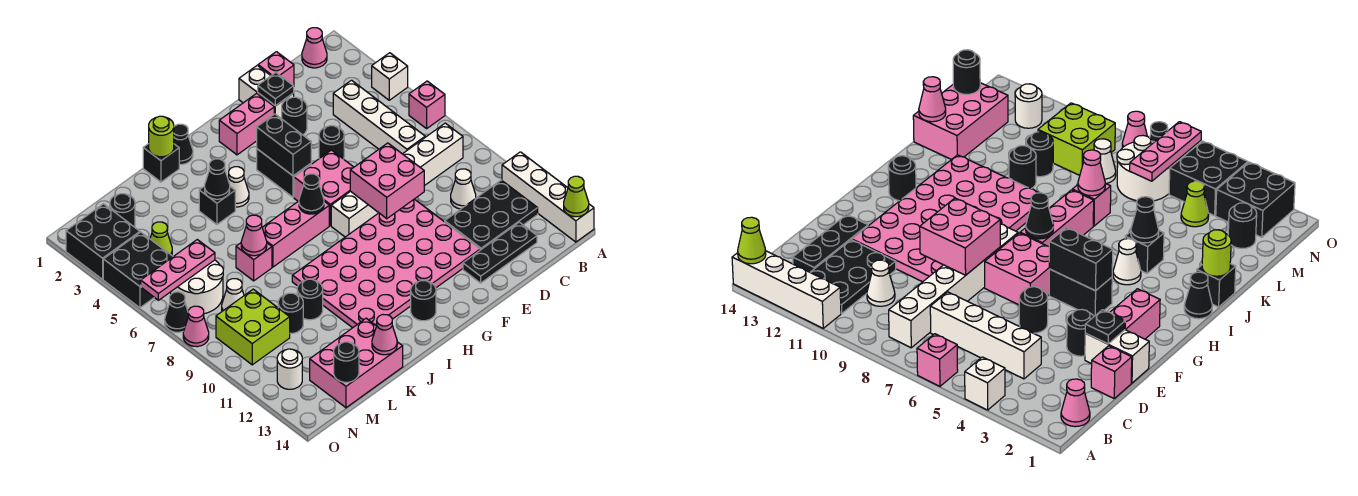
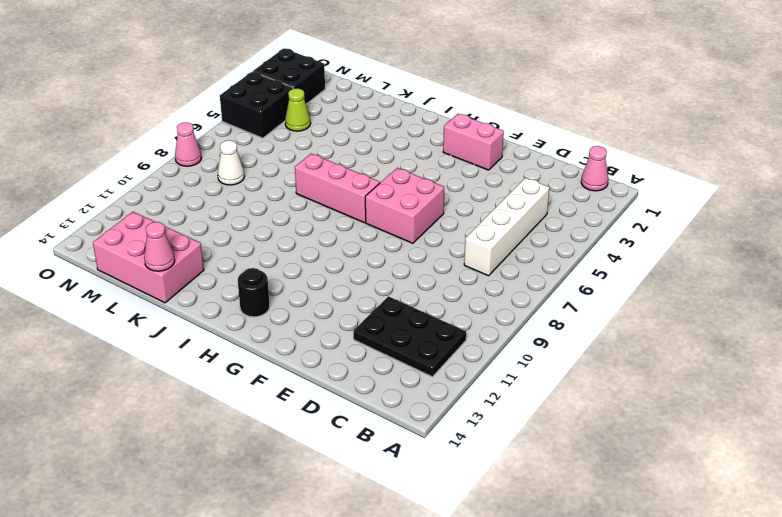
none -> white brick A4 level 1
none -> pink brick A6 level 1
none -> white brick A11:A14 level 1
none -> white brick B8:G8 level 1

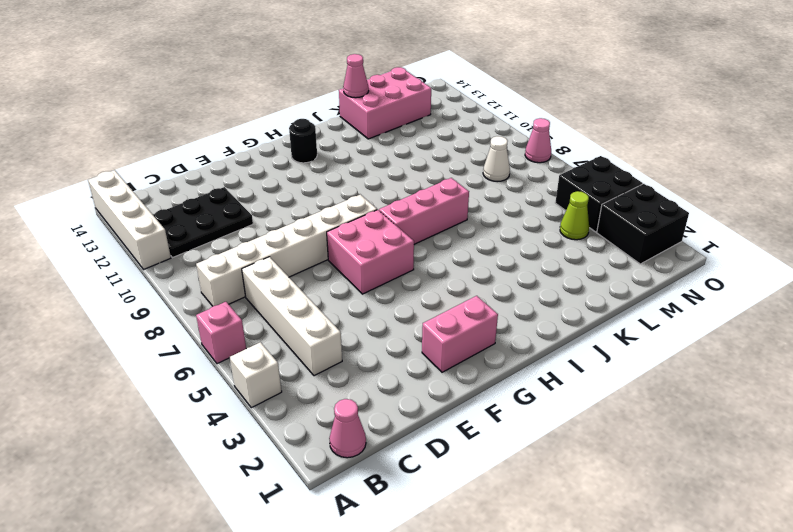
none -> white cone C10 level 1
none -> black plate C13:E13 level 1
none -> pink brick D1 level 1
none -> white brick E1:E2 level 1

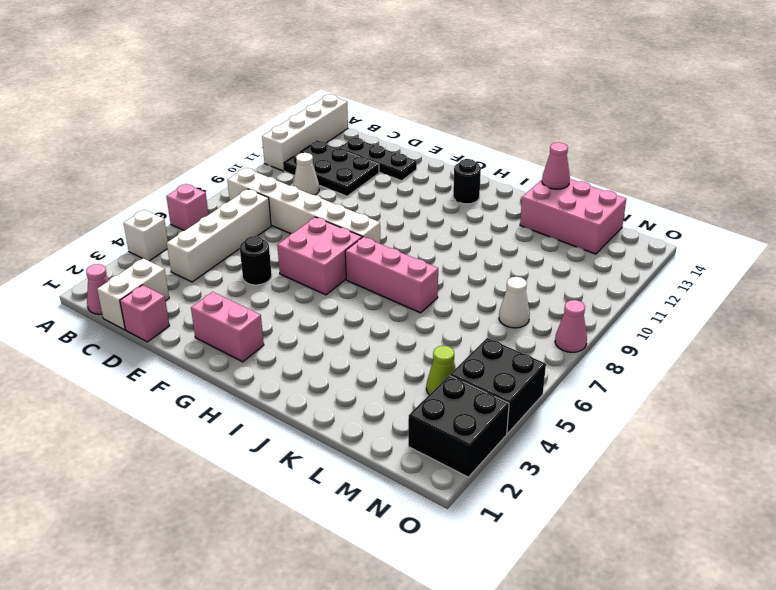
white brick C1:C2 level 1 -> white brick E1:E2 level 1
none -> black round brick E3 level 1
none -> pink plate E9:J12 level 1
none -> black brick G4:G5 level 1
none -> black cone I1 level 1

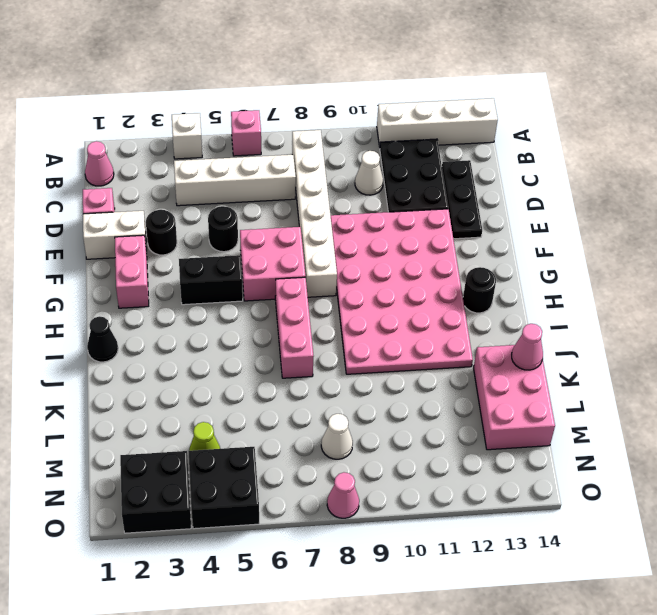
none -> white cone I4 level 1
none -> black brick J1 level 1
none -> black brick J4 level 1
none -> pink brick K7 level 1

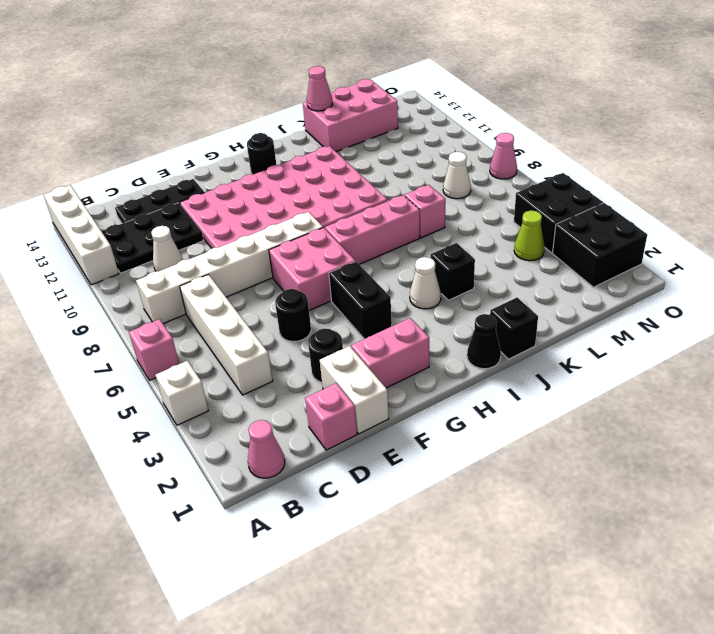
none -> black round brick K10 level 1
none -> black round brick L10 level 1
none -> black round brick M2 level 1
none -> white round brick M6:N7 level 1

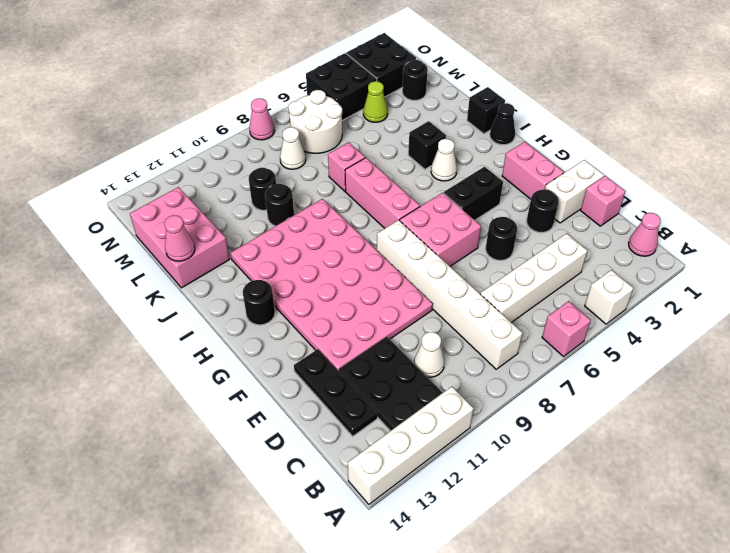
none -> lime brick M9:N10 level 1
none -> white round brick N12 level 1
none -> black cone O7 level 1
none -> lime cone A14 level 2

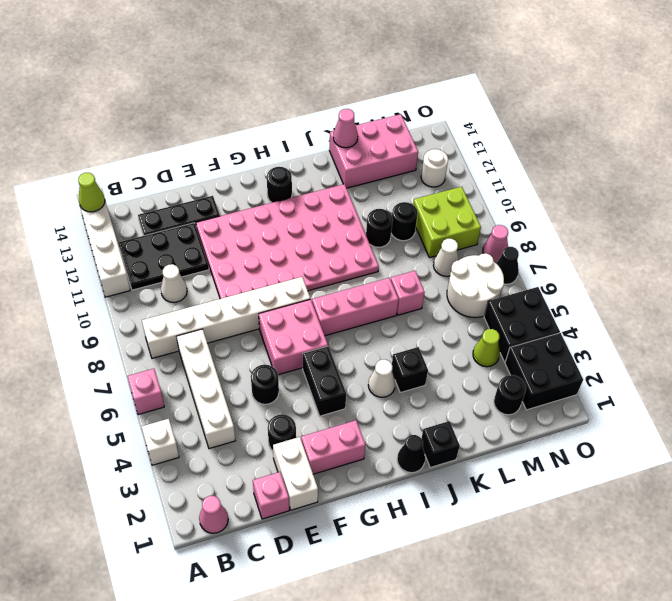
none -> black plate E2 level 2
none -> pink brick E8:F9 level 2
none -> black brick G4:G5 level 2
none -> black cone H7 level 2

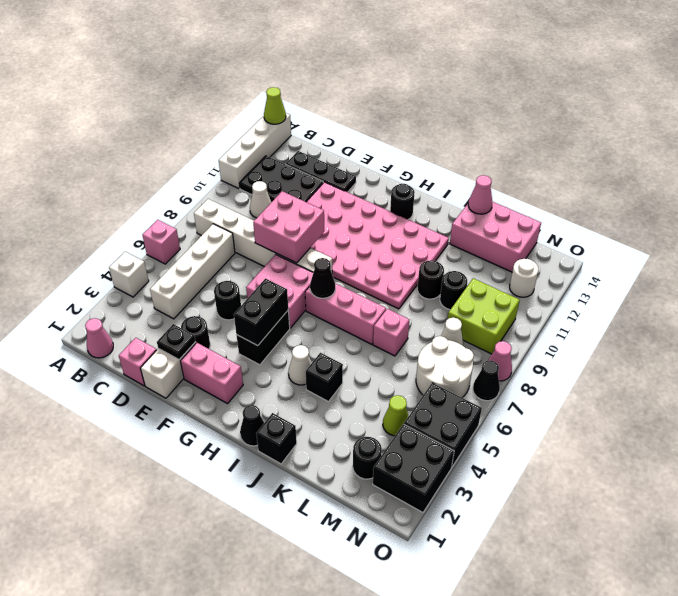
none -> lime round brick J1 level 2
none -> black cone J4 level 2
none -> pink cone K7 level 2
none -> pink plate M6:O6 level 2

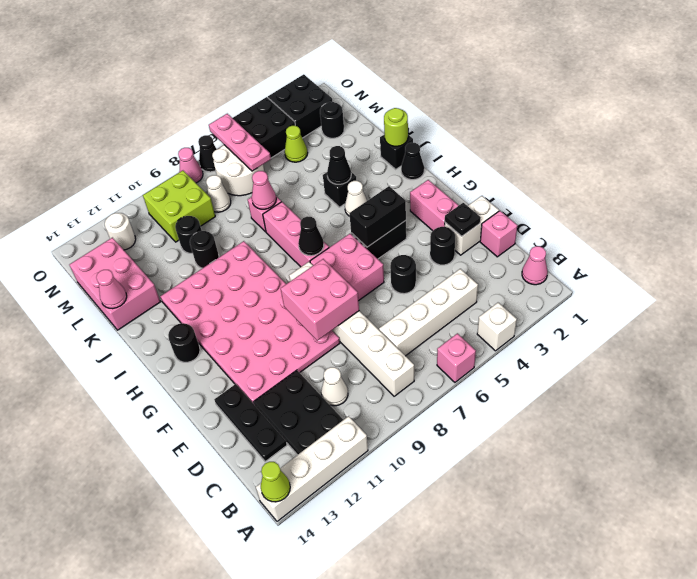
none -> black round brick M14 level 2

